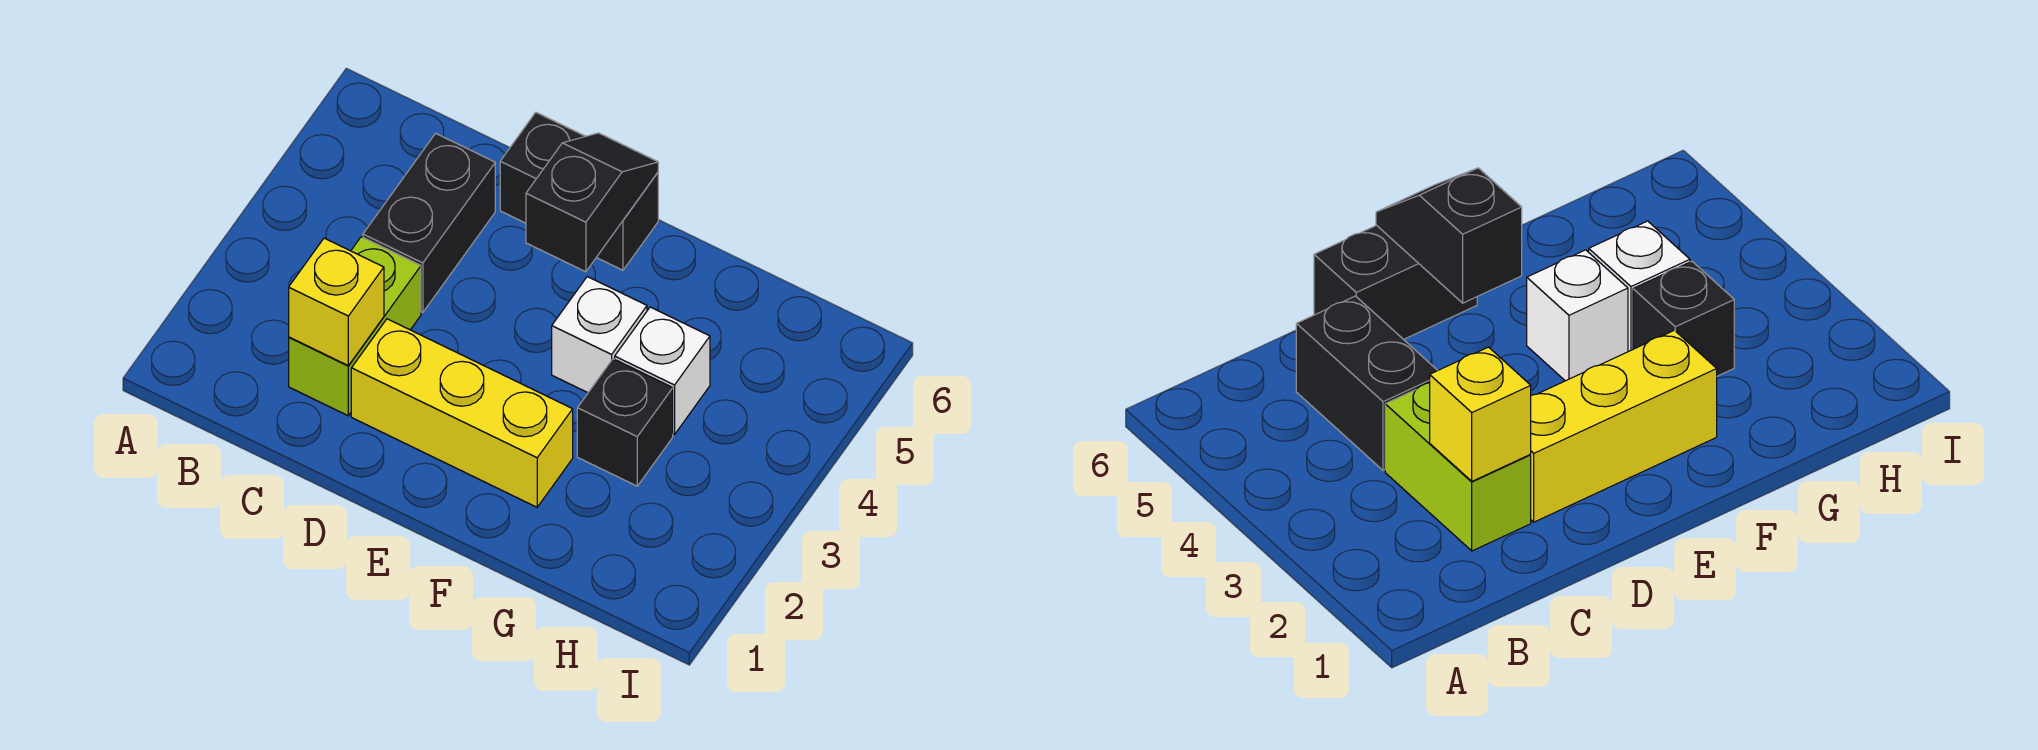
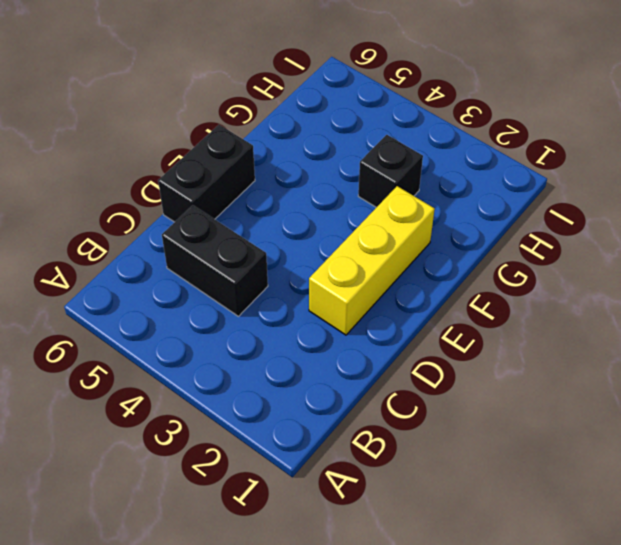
none -> lime brick C2:C3 level 1
none -> white brick F4 level 1

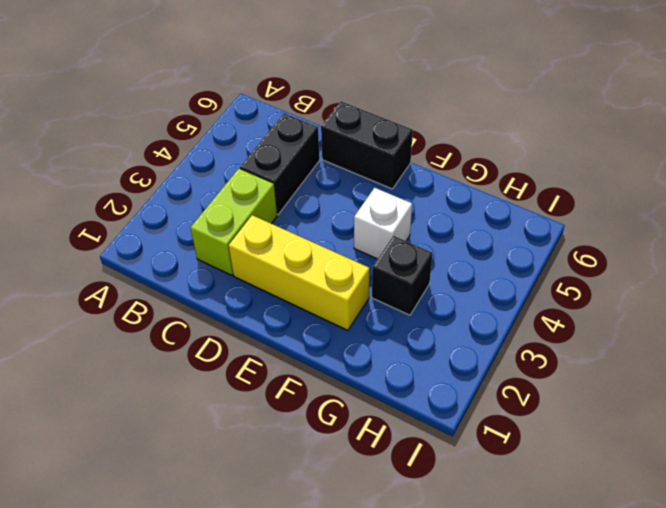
none -> white brick G4 level 1
none -> yellow brick C2 level 2

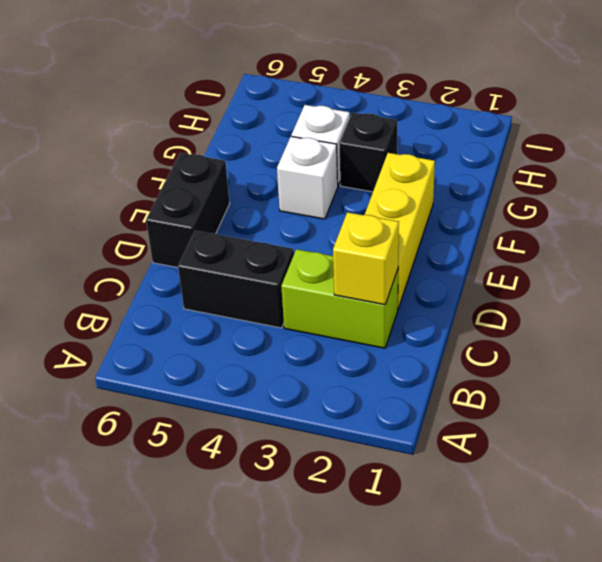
none -> black slope E5:E6 level 2 top 5

